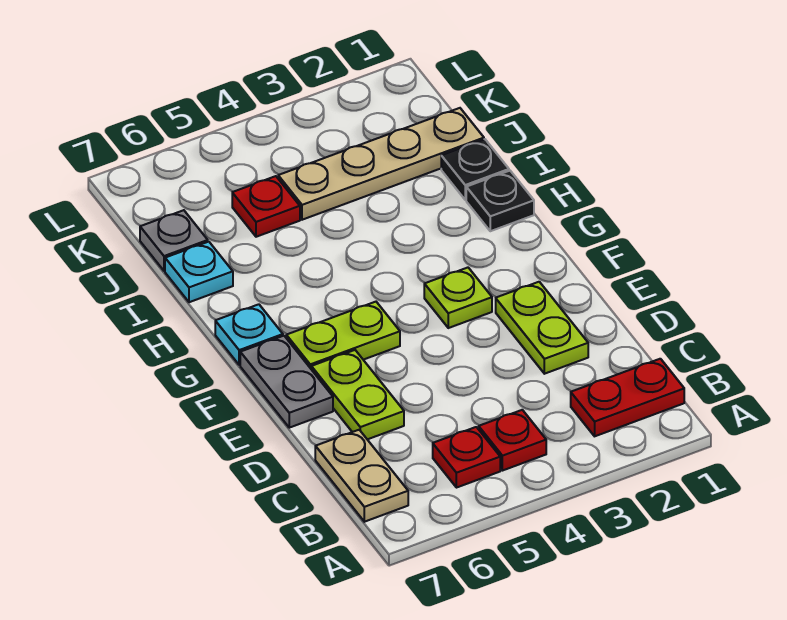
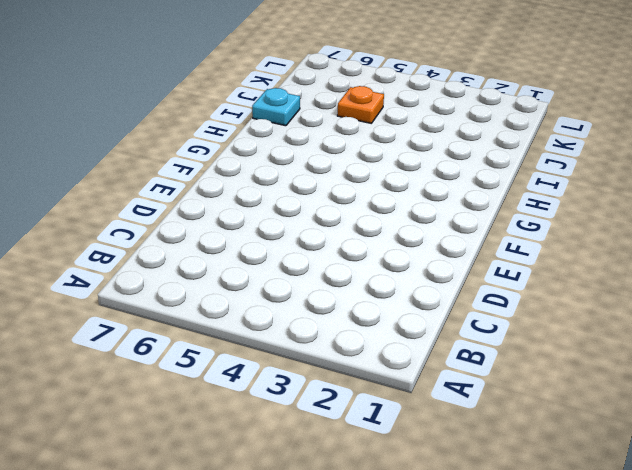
orange plate J5 level 1 -> red plate J5 level 1
none -> red plate B1:B2 level 1
none -> red plate B4 level 1
none -> red plate B5 level 1

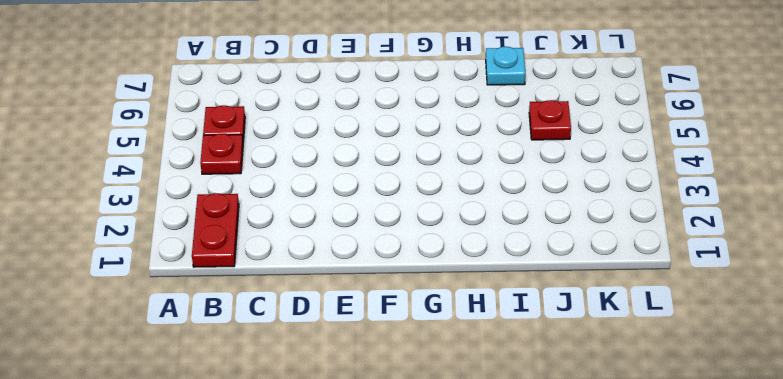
none -> tan plate B7:C7 level 1
none -> lime plate D2:E2 level 1
none -> lime plate D6:E6 level 1

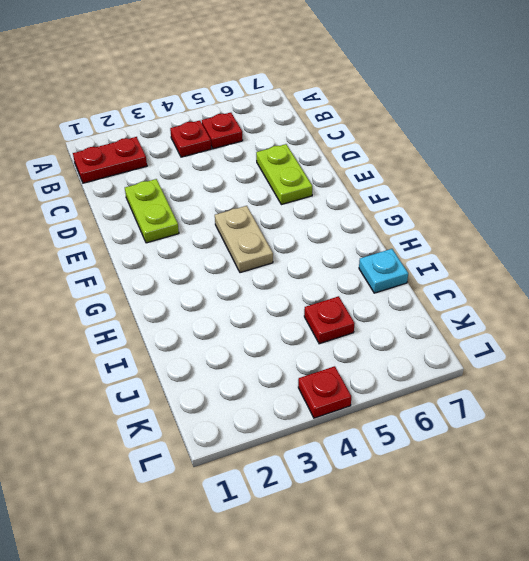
tan plate F4:G4 level 1 -> tan plate B7:C7 level 1
red plate L4 level 1 -> none
none -> grey plate E7:F7 level 1
none -> lime plate F3 level 1
none -> lime plate F5:F6 level 1

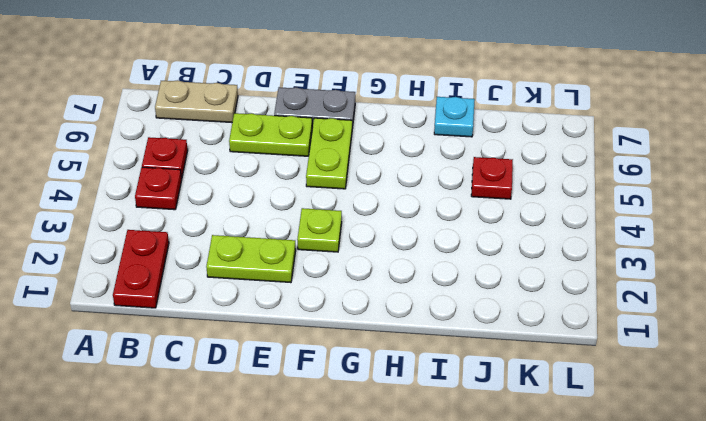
none -> cyan plate G7 level 1
none -> black plate H1 level 1
none -> black plate I1 level 1

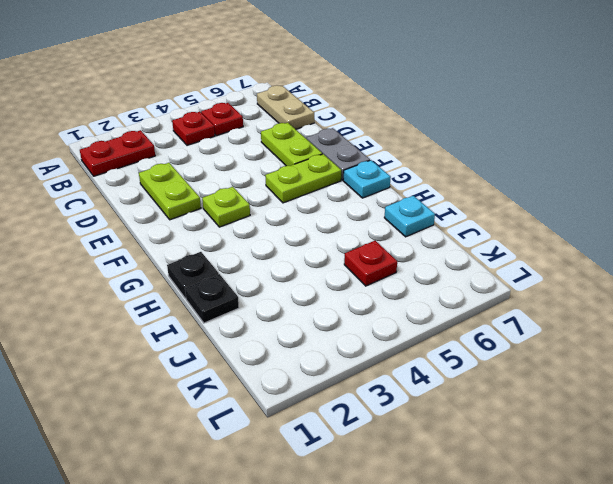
none -> tan plate J1:J4 level 1
none -> grey plate J7 level 1

